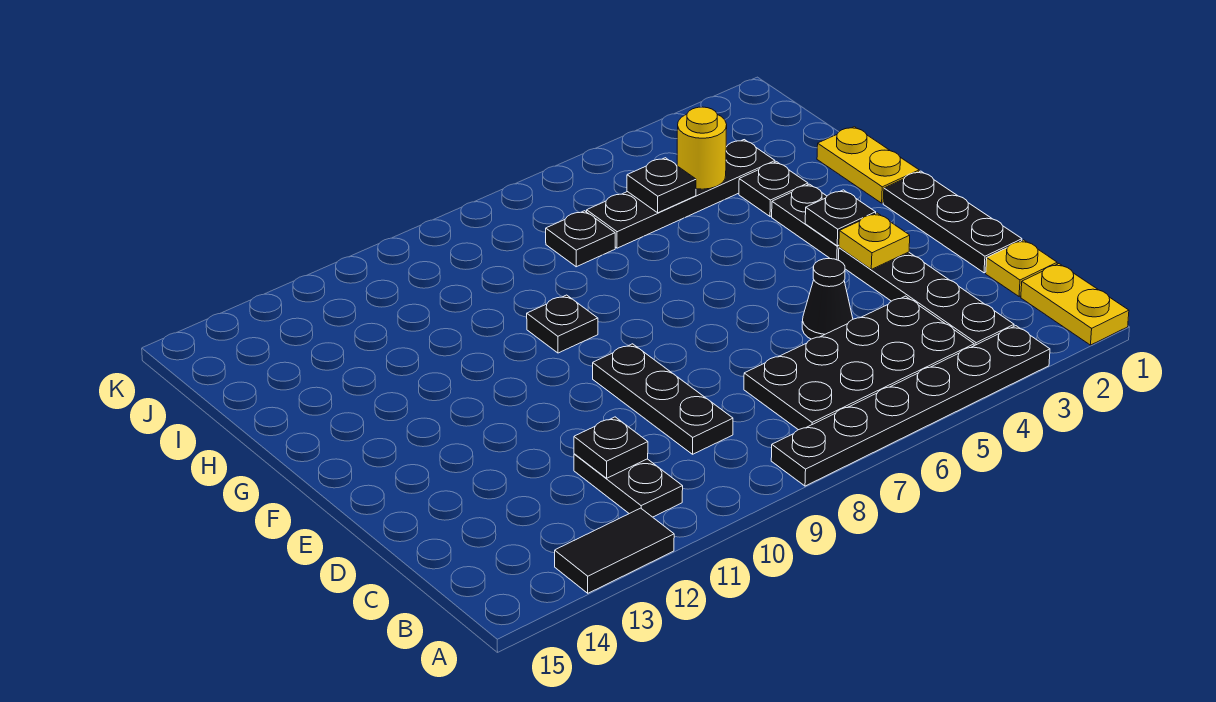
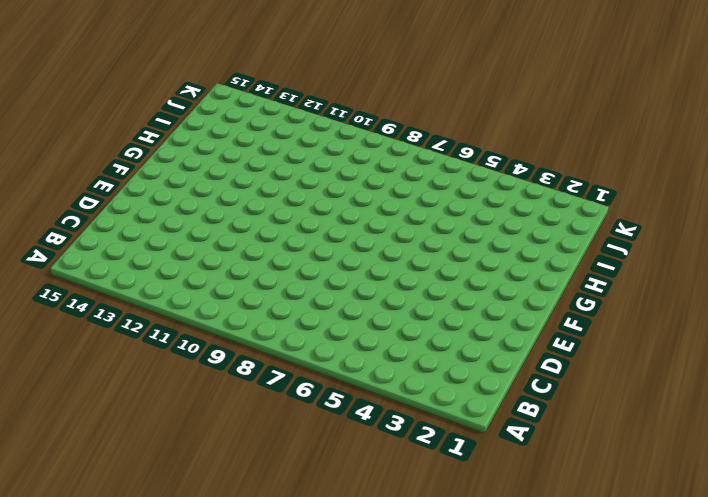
none -> yellow plate A1:B1 level 1
none -> black plate A3:A8 level 1
none -> black tile A12:A13 level 1

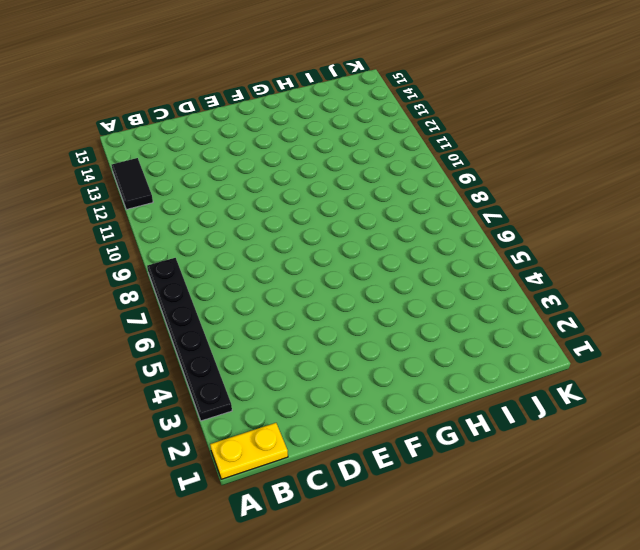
none -> black plate B3:E3 level 1
none -> black plate B4:C7 level 1
none -> black plate B11:C11 level 1

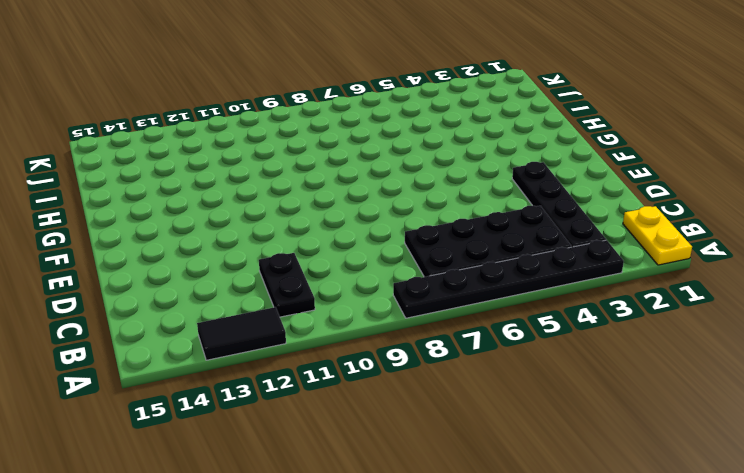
none -> yellow plate C1 level 1
none -> black plate C9:E9 level 1
none -> black plate D1:F1 level 1

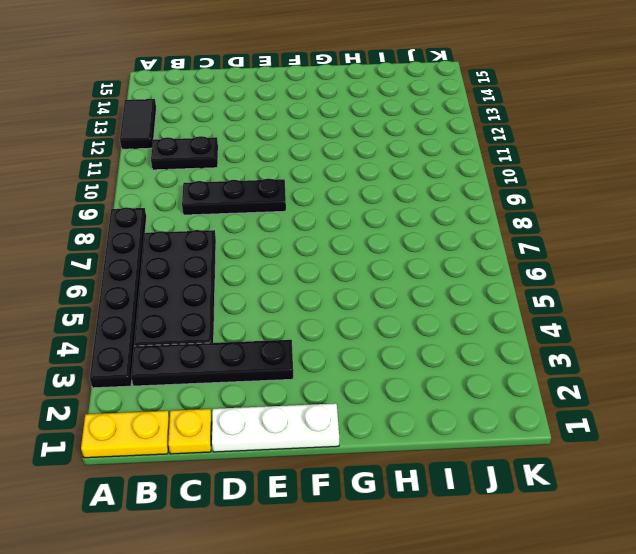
white plate D1:F1 level 1 -> black plate D1:F1 level 1
none -> black cone D5 level 1
none -> black plate F3:G3 level 1
none -> yellow plate G1:H1 level 1

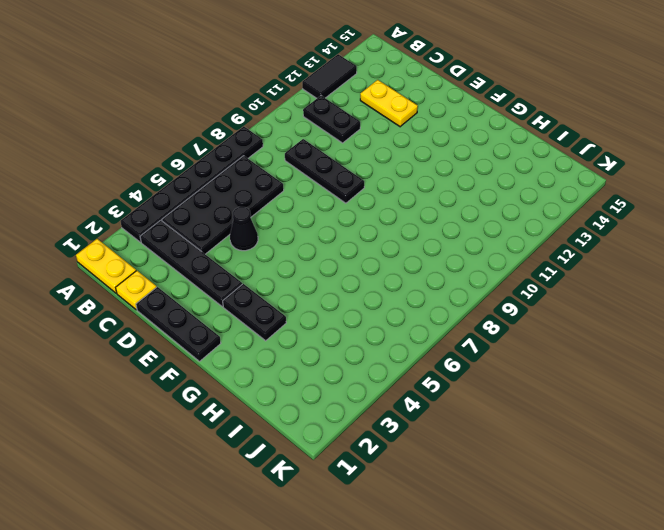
yellow plate C13:D13 level 1 -> yellow plate G1:H1 level 1
none -> black plate G9 level 1
none -> black plate H3 level 1
none -> black plate I3:I6 level 1

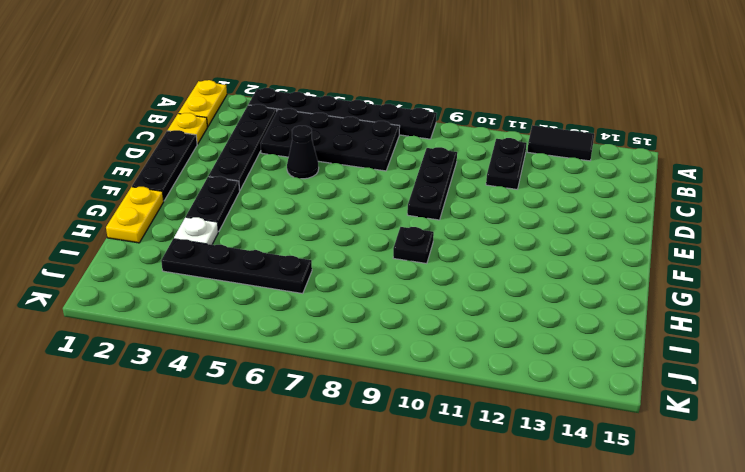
white plate H3 level 1 -> black plate H3 level 1
none -> black plate I7 level 1
none -> black plate C11 level 2
none -> yellow plate E3 level 2

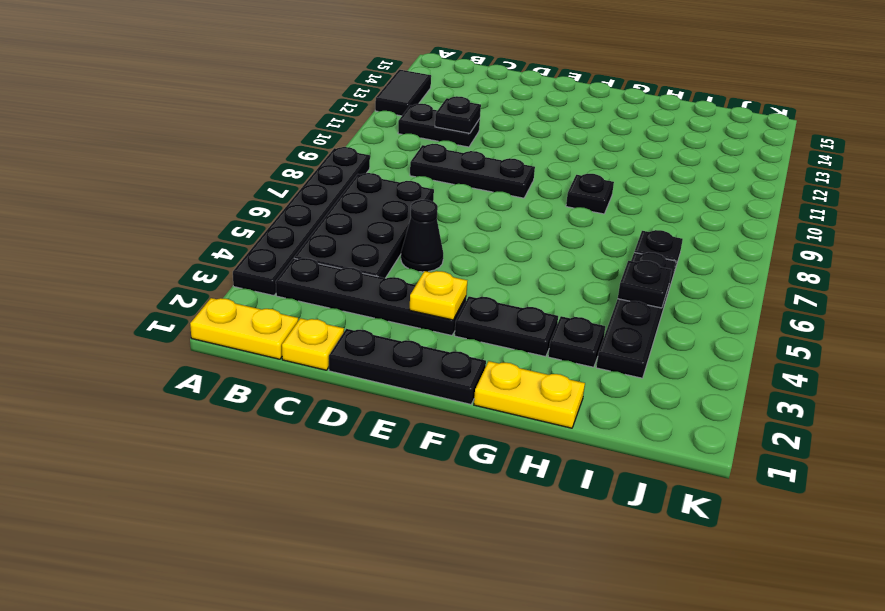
none -> black plate F3 level 2
none -> yellow round brick I4 level 2

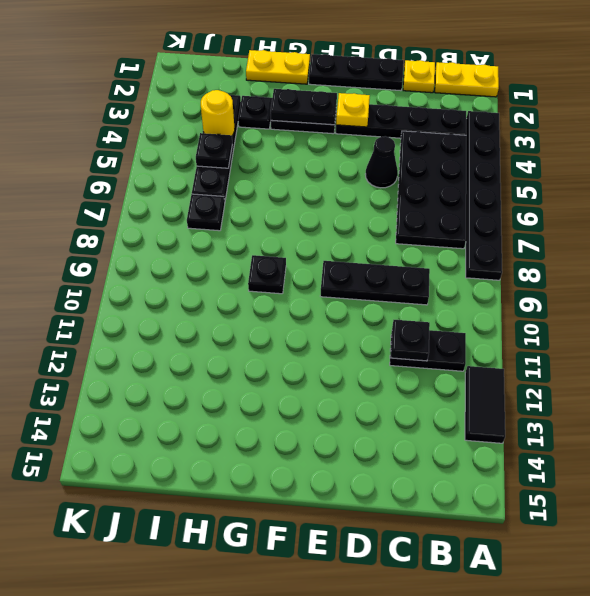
black plate F3:G3 level 2 -> black plate F3 level 2

